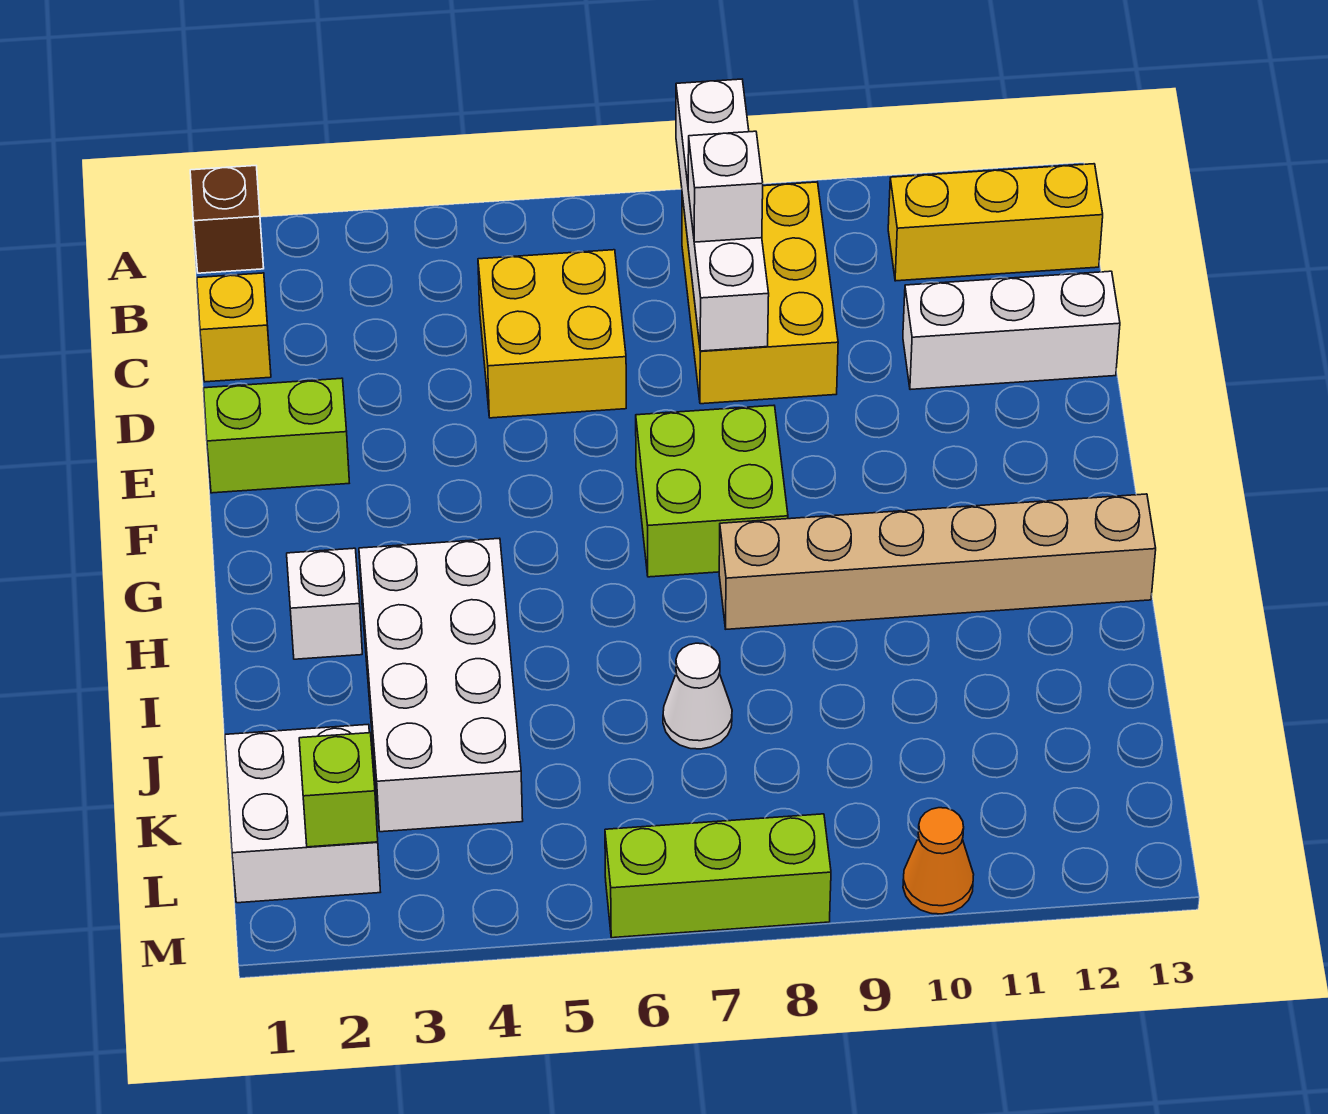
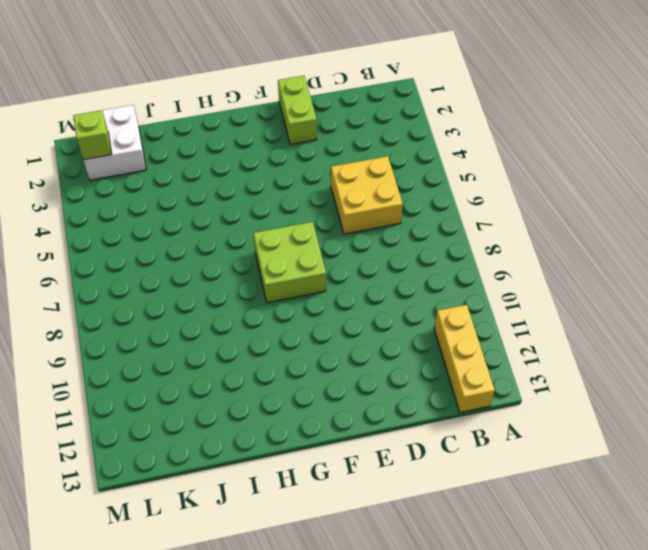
none -> brown brick A1 level 1
none -> yellow brick B8:D9 level 1
none -> yellow brick C1 level 1

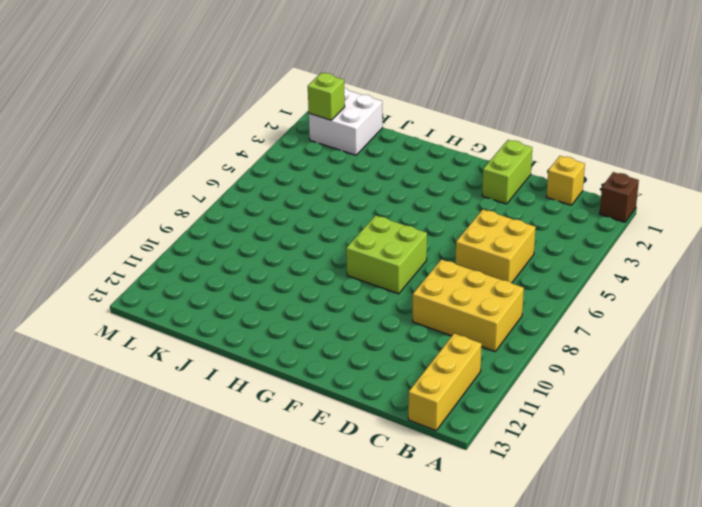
none -> white brick D11:D13 level 1
none -> white brick H2 level 1
none -> white brick H3:K4 level 1

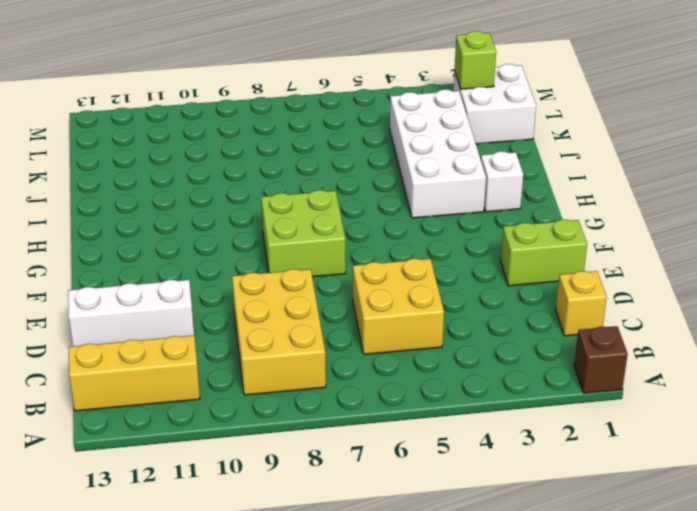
none -> tan brick H8:H13 level 1
none -> white cone J7 level 1
none -> lime brick M6:M8 level 1

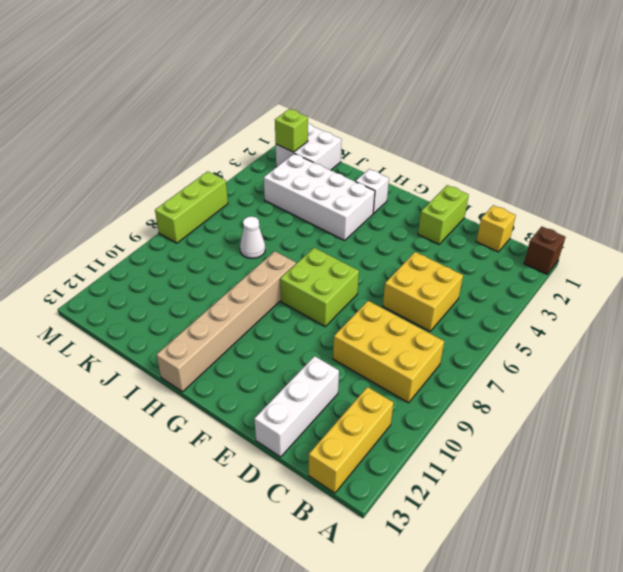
none -> orange cone M10 level 1
none -> white brick A8:D8 level 2
none -> white brick C8 level 3

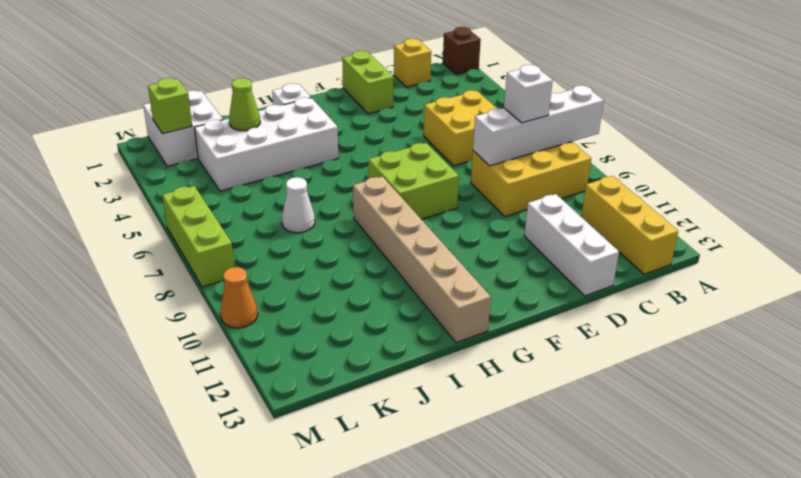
lime cone J3 level 2 -> none

